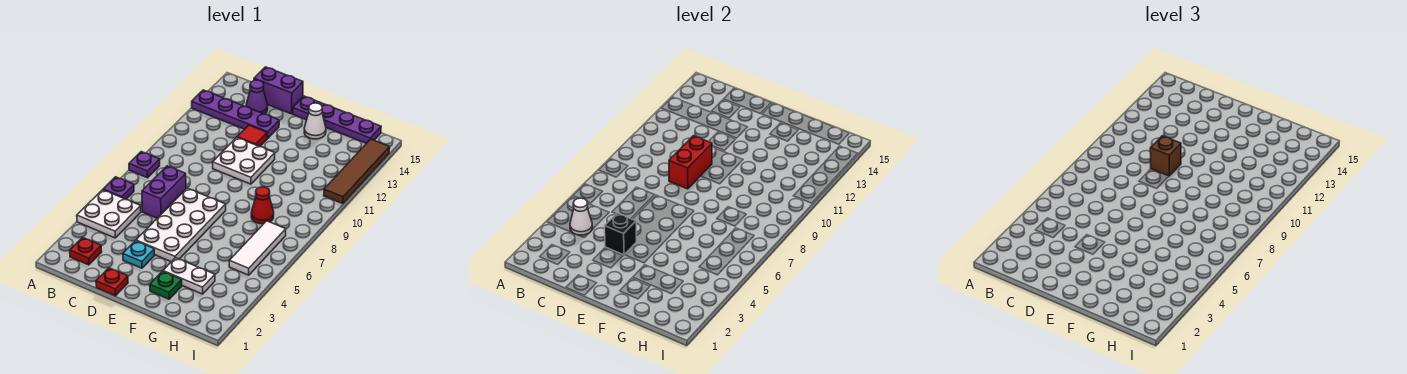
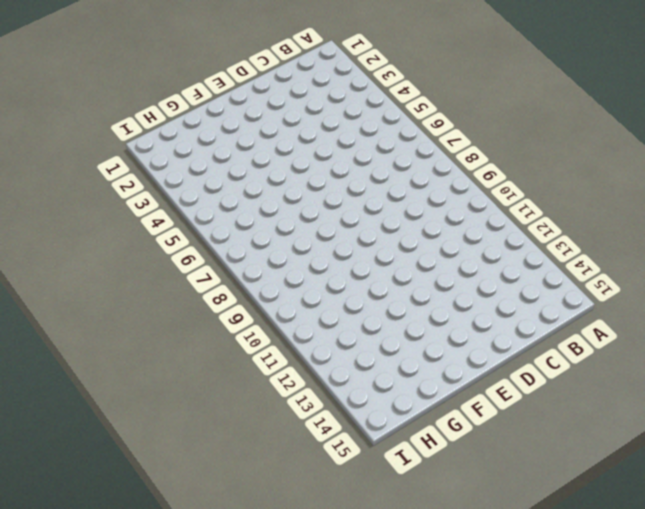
none -> white plate A4:B5 level 1
none -> purple plate A6 level 1
none -> purple plate A8 level 1

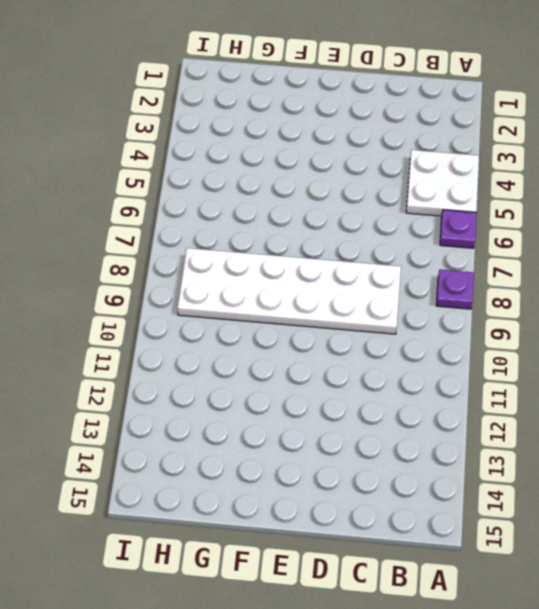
white plate C8:H9 level 1 -> red cone G8 level 1
none -> purple plate A13:D13 level 1
none -> red plate B2 level 1
none -> purple brick C6:C7 level 1

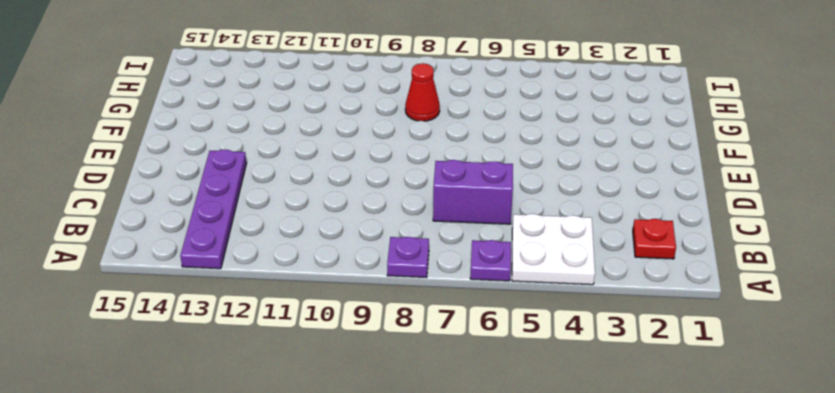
none -> purple cone C14 level 1
none -> purple brick C15:D15 level 1
none -> red plate D1 level 1

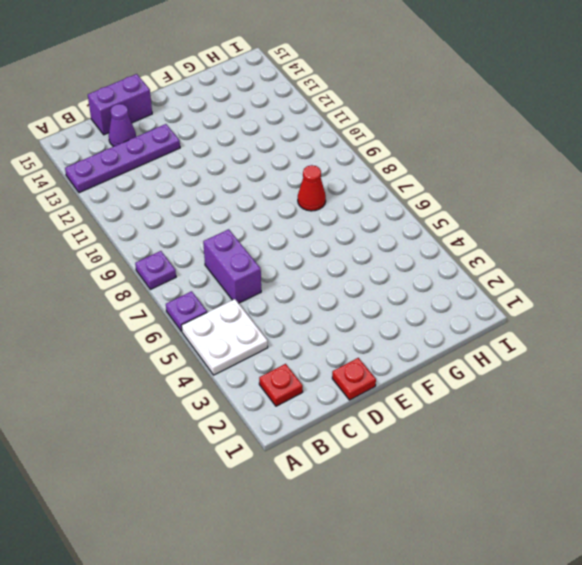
none -> cyan plate D3 level 1
none -> white plate D4:E7 level 1
none -> white plate D10:E11 level 1

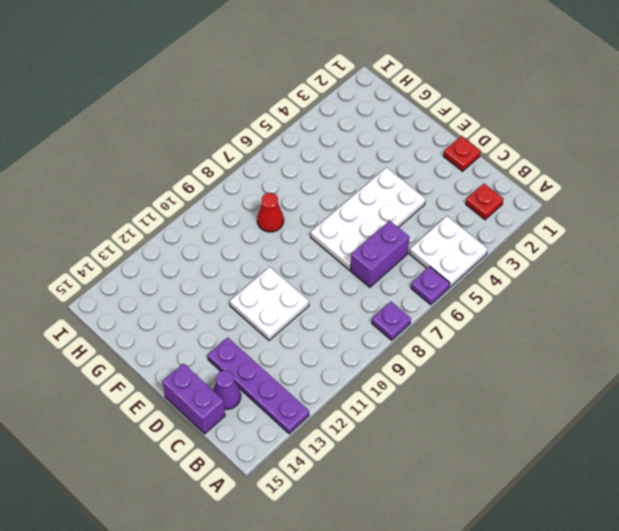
none -> cyan plate D3 level 1
none -> red tile D12 level 1
none -> purple plate E15:H15 level 1

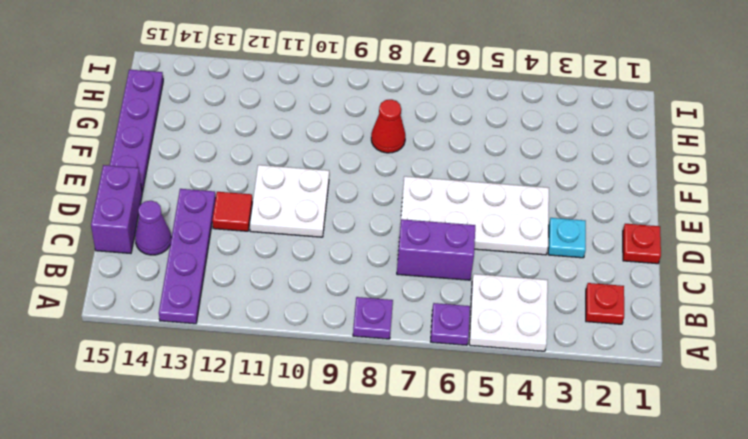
none -> green plate F2 level 1
none -> white plate F3:G3 level 1
none -> white cone F14 level 1

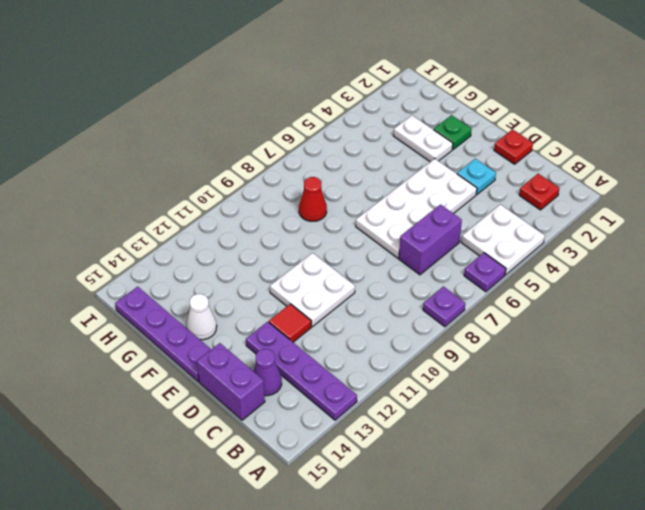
none -> white tile H5:H7 level 1
none -> brown tile I11:I14 level 1
none -> white cone B4 level 2

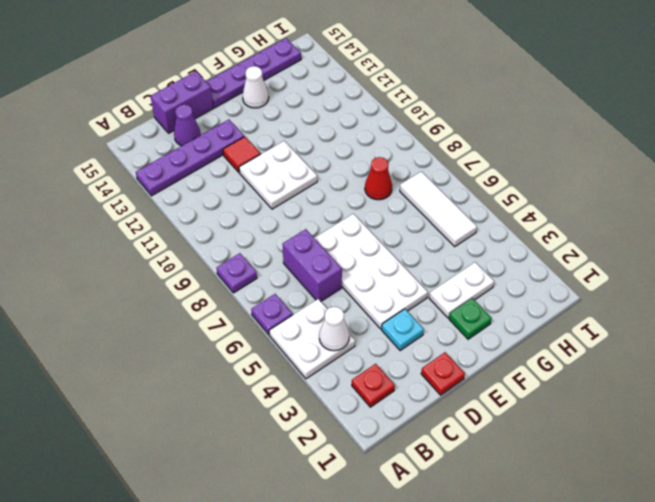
none -> brown tile I11:I14 level 1
none -> black brick D4 level 2
none -> red brick D9:D10 level 2

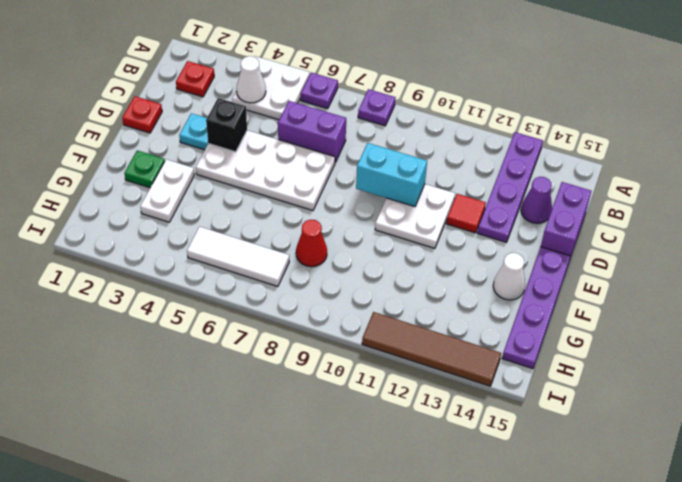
cyan brick D9:D10 level 2 -> red brick D9:D10 level 2
none -> brown brick D10 level 3

